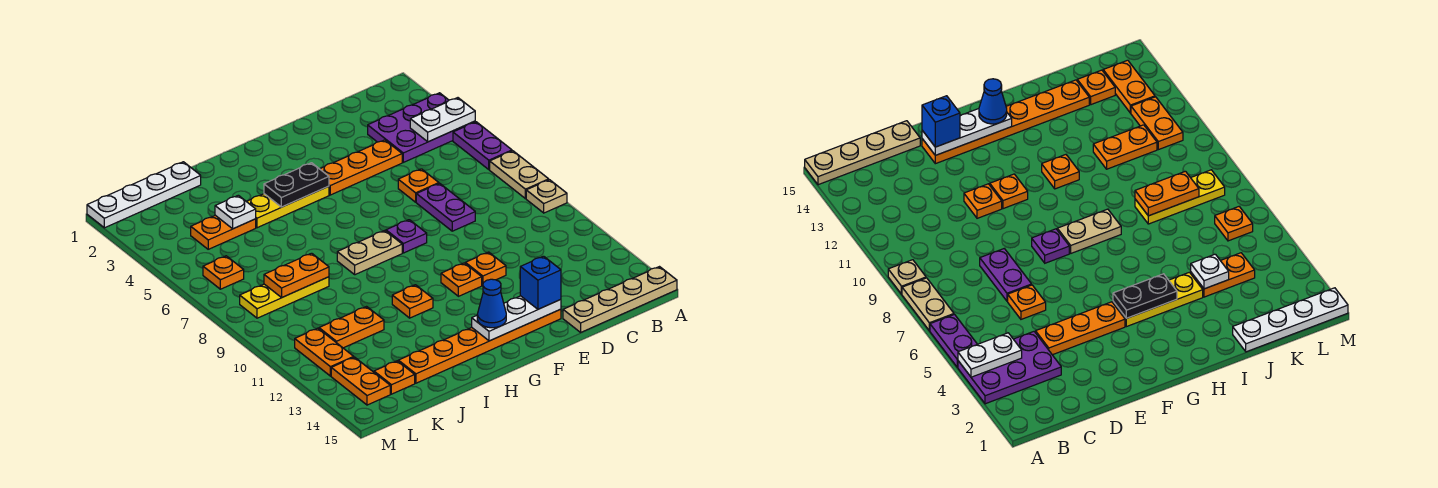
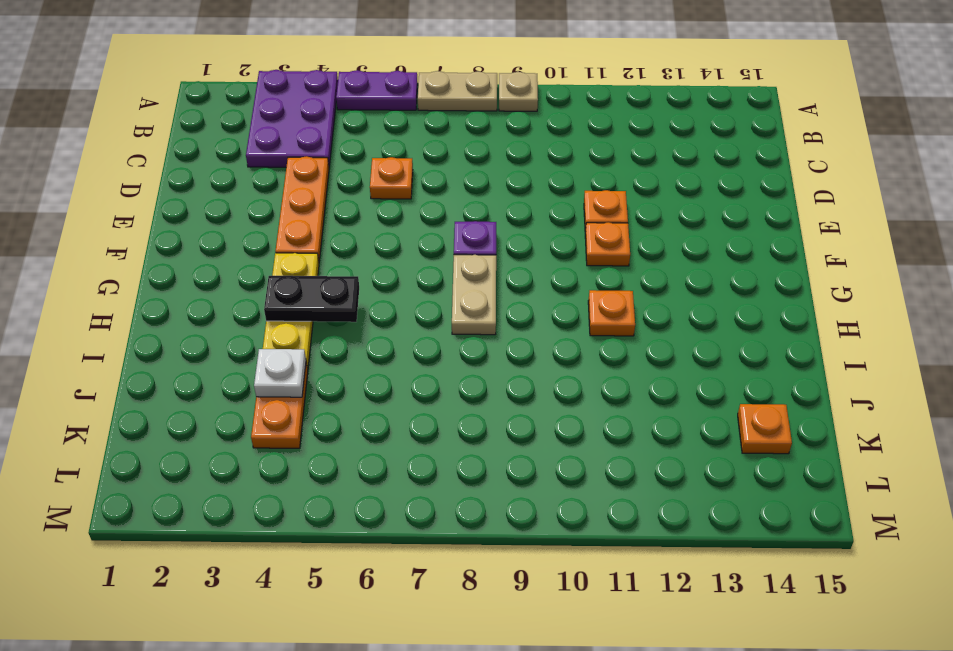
black plate H4:H5 level 2 -> black plate G4:H4 level 2
none -> tan plate A15:D15 level 1
none -> purple plate D7:D8 level 1
none -> orange plate E14:J14 level 1
none -> white plate J1:M1 level 1

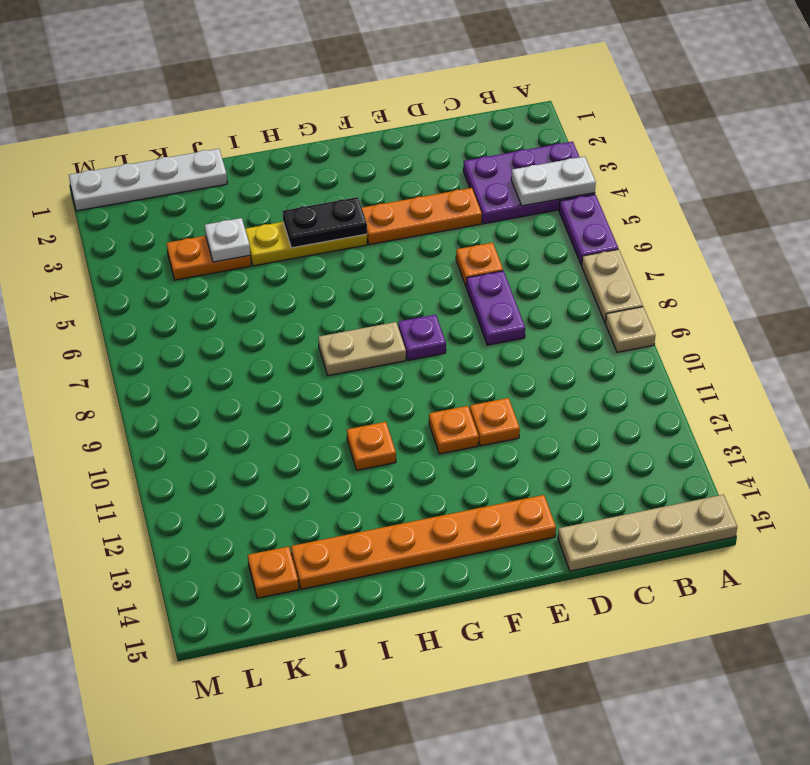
none -> yellow plate J8:L8 level 1
none -> orange plate J11:K11 level 1
none -> orange plate L6 level 1
none -> orange plate L11:L12 level 1

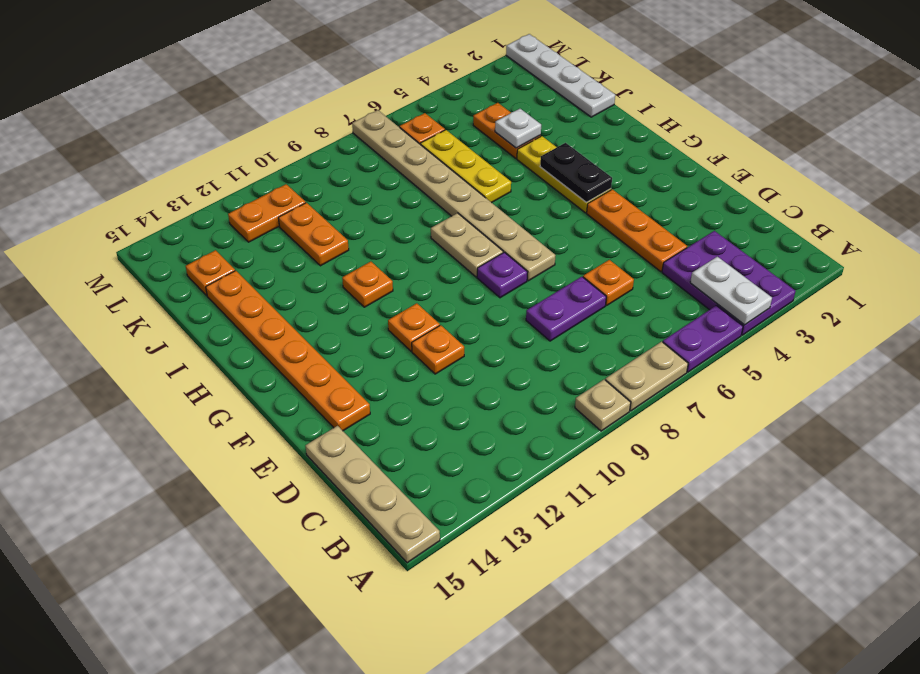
tan plate F7:M7 level 1 -> none
yellow plate I6:K6 level 1 -> yellow plate J8:L8 level 1
none -> orange plate L13:L14 level 1
none -> white plate E14:G14 level 2
none -> orange plate J8:K8 level 2
none -> blue brick E14 level 3

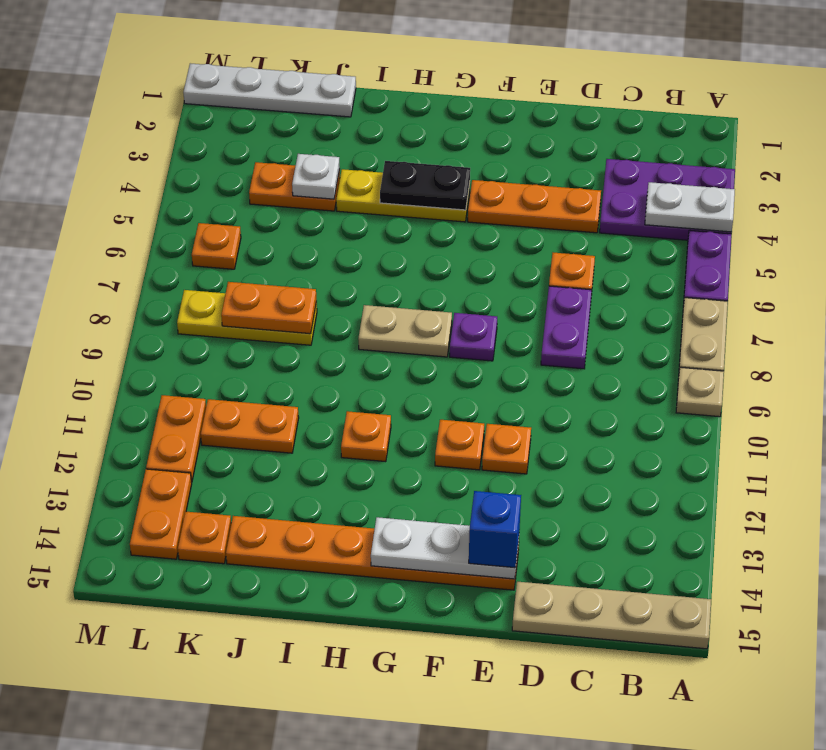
none -> blue cone G14 level 3

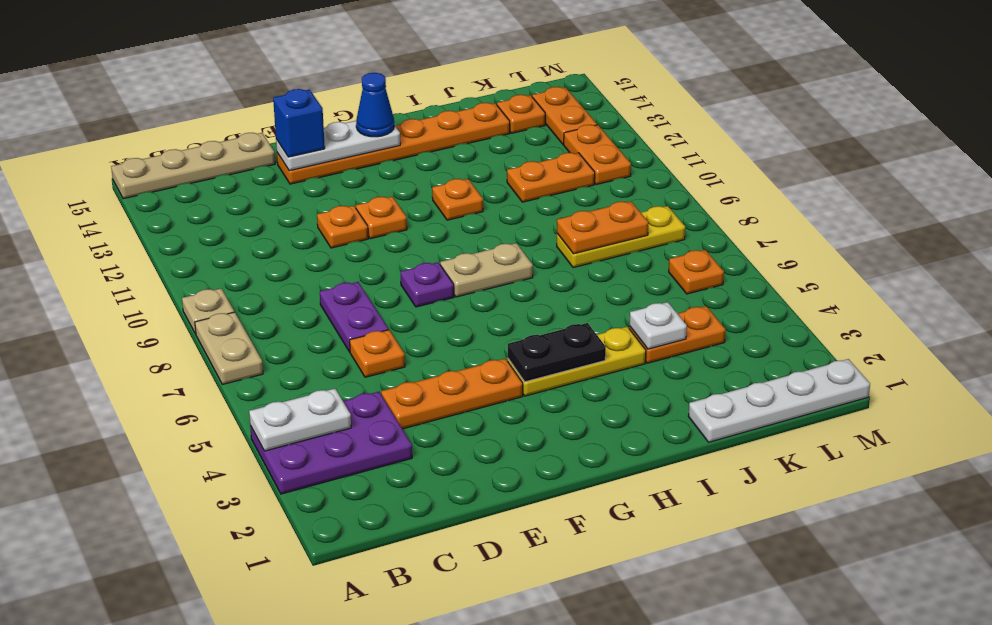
none -> purple plate A5:A6 level 1

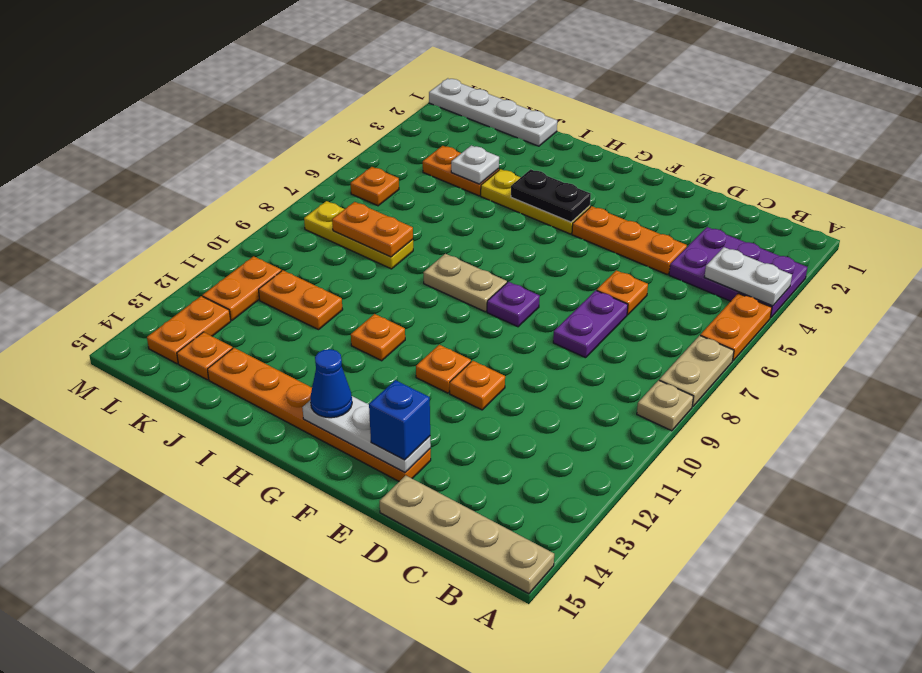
orange plate A5:A6 level 1 -> purple plate A5:A6 level 1

